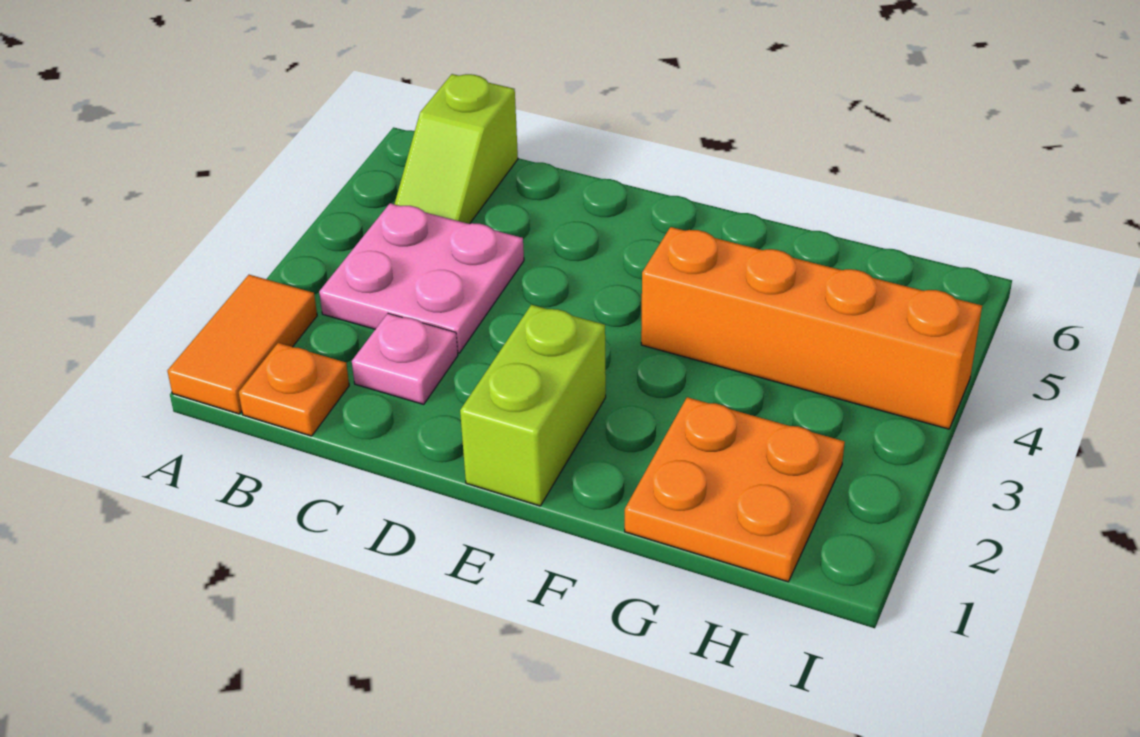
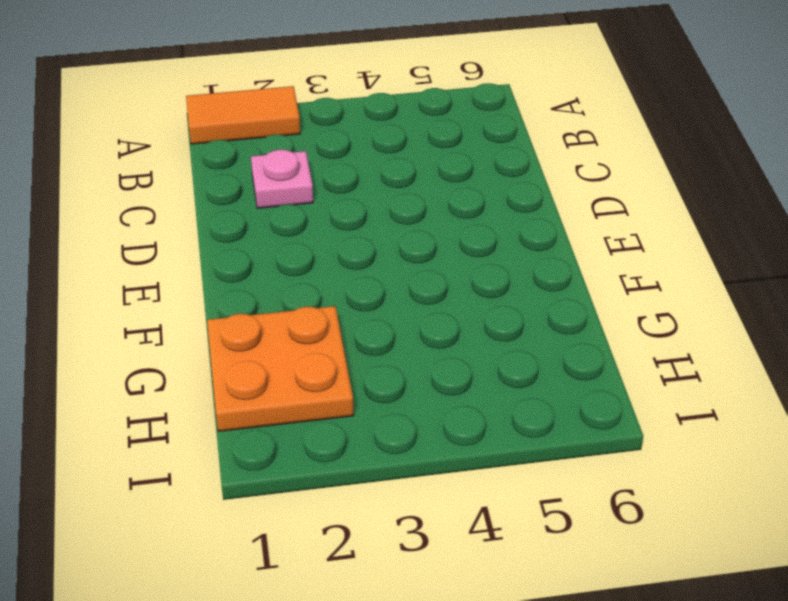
none -> orange plate B1 level 1
none -> pink plate B3:C4 level 1

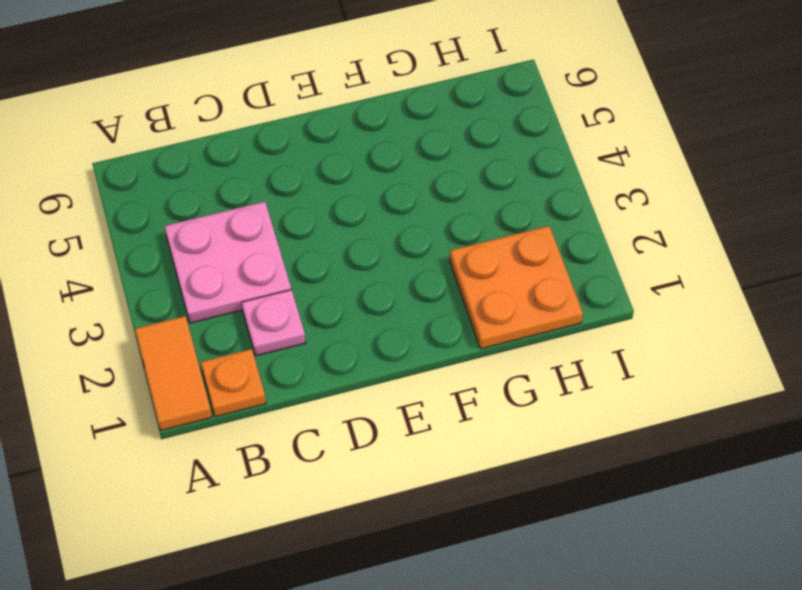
none -> lime slope B5:B6 level 1 top 6
none -> lime brick E1:E2 level 1

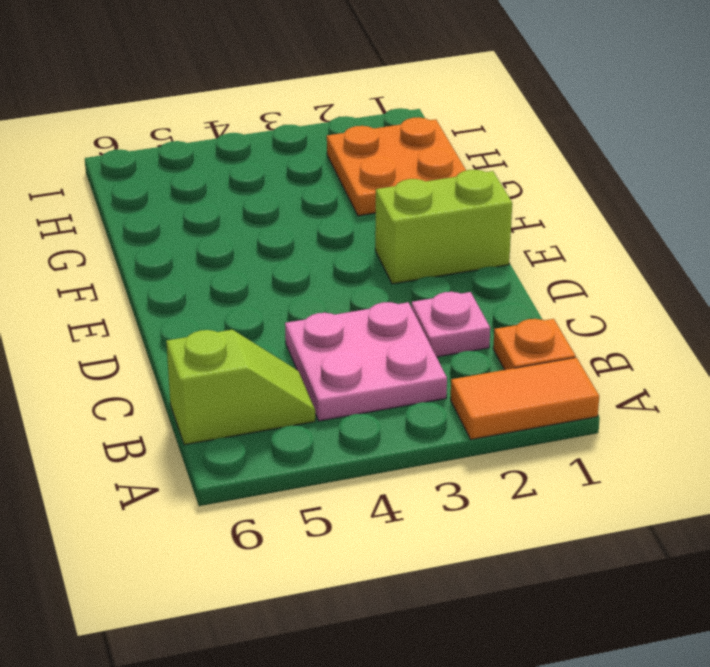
none -> orange brick F4:I4 level 1

